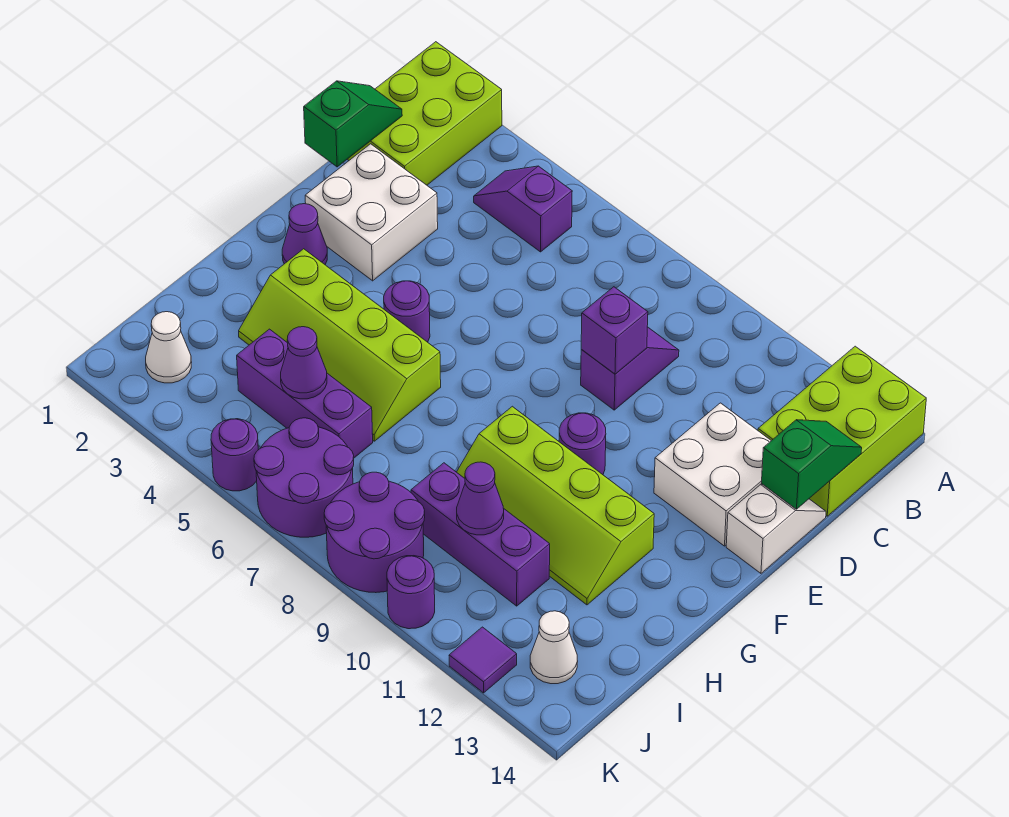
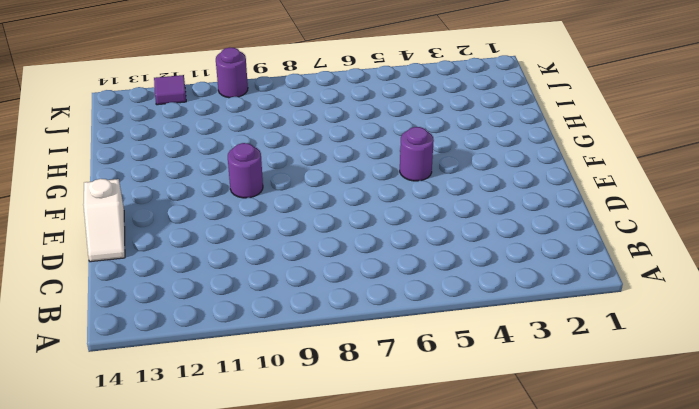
none -> lime brick A1:C2 level 1
none -> lime brick A13:C14 level 1
none -> purple slope B4:B5 level 1 top 5

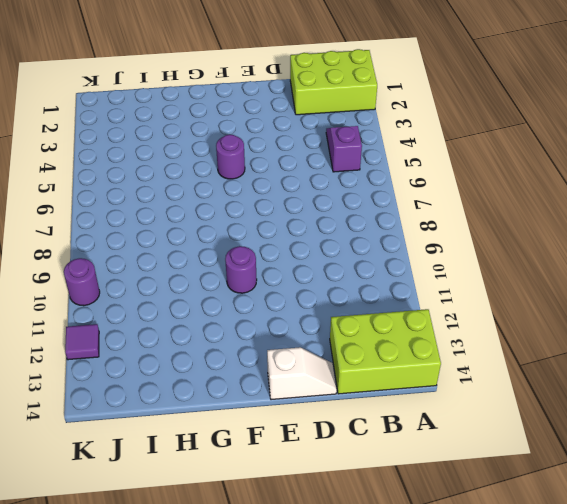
none -> purple slope C9:D9 level 1 top D
none -> white brick D2:E3 level 1
none -> white brick D12:E13 level 1

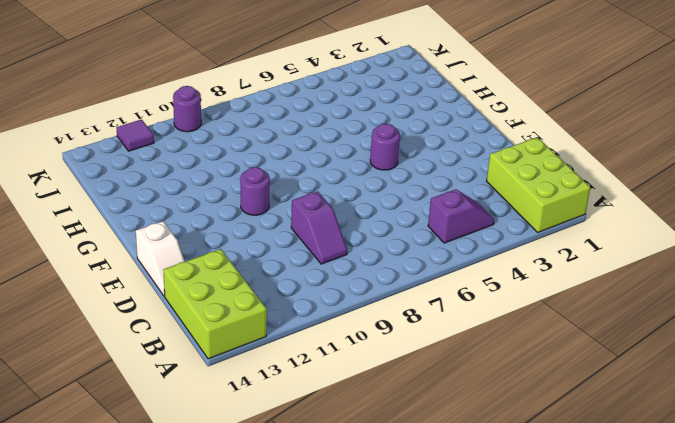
none -> white brick D2:E3 level 1
none -> white brick D12:E13 level 1
none -> purple cone F2 level 1

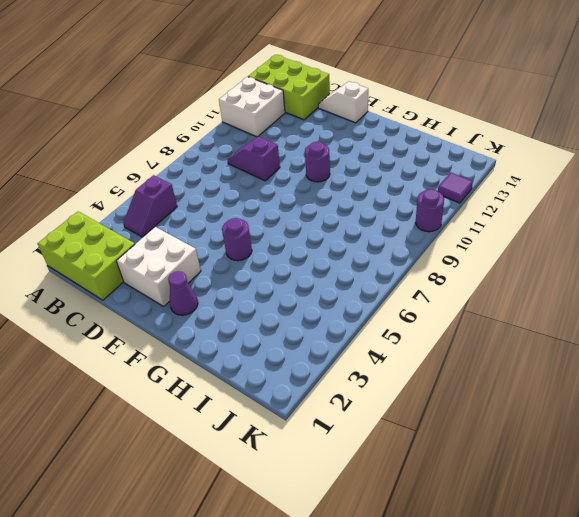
white brick A11:B12 level 1 -> white brick D12:E13 level 1
none -> lime slope G3:H6 level 1 top G
none -> lime slope G9:H12 level 1 top G
none -> purple brick I4:I6 level 1

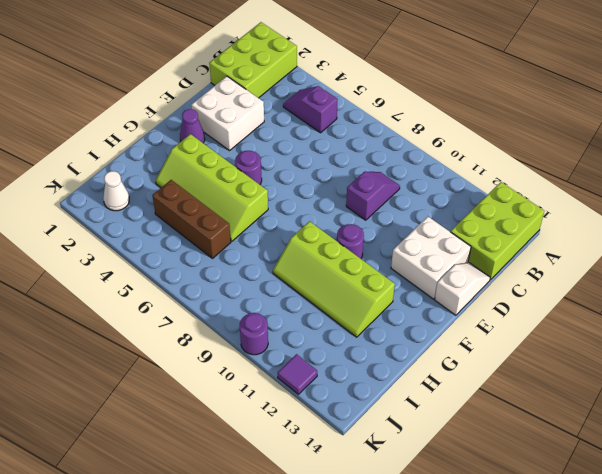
brown brick I4:I6 level 1 -> purple brick I4:I6 level 1
none -> purple brick I9:I11 level 1
none -> purple round brick J6:K7 level 1
none -> purple round brick J8:K9 level 1

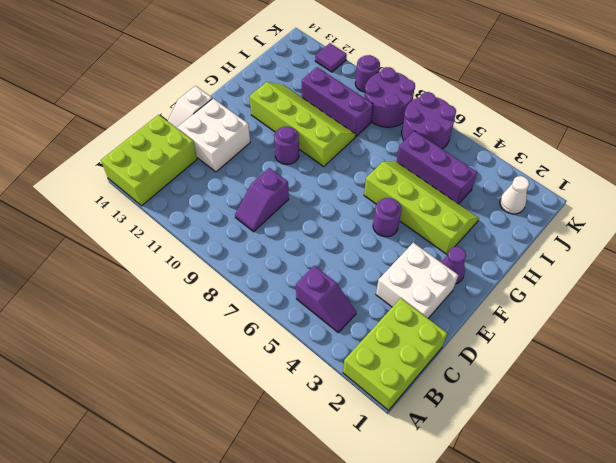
none -> white cone J13 level 1
none -> purple round brick K5 level 1
none -> green slope C1:D1 level 2 top D

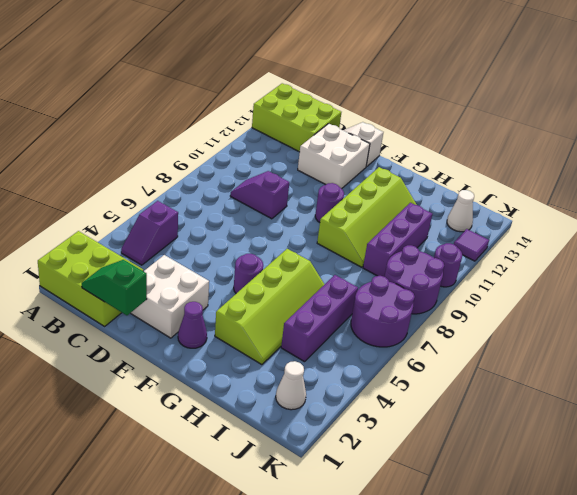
none -> purple round brick K5 level 1
none -> green slope C14:D14 level 2 top D
none -> purple brick D9 level 2

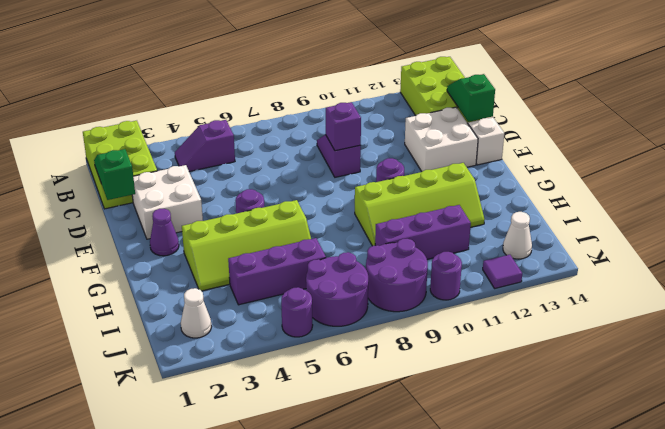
none -> purple cone I5 level 2
none -> purple cone I10 level 2

